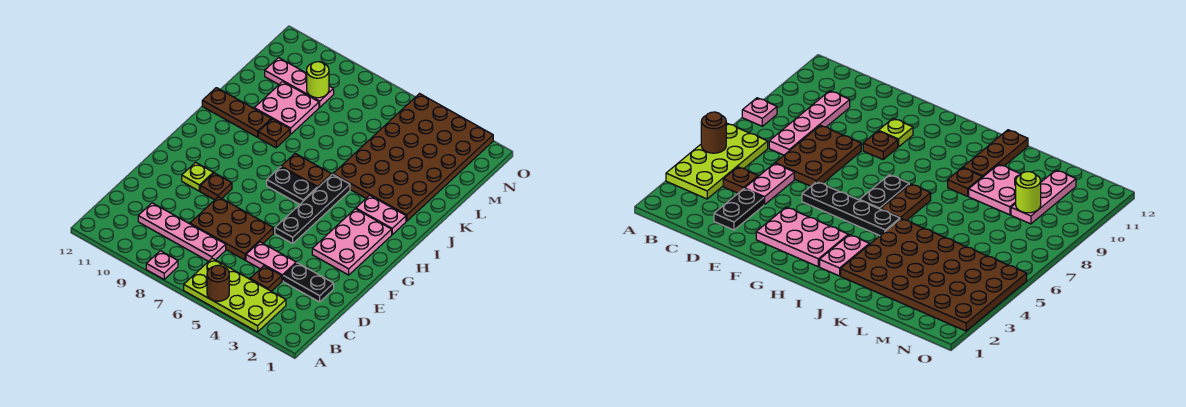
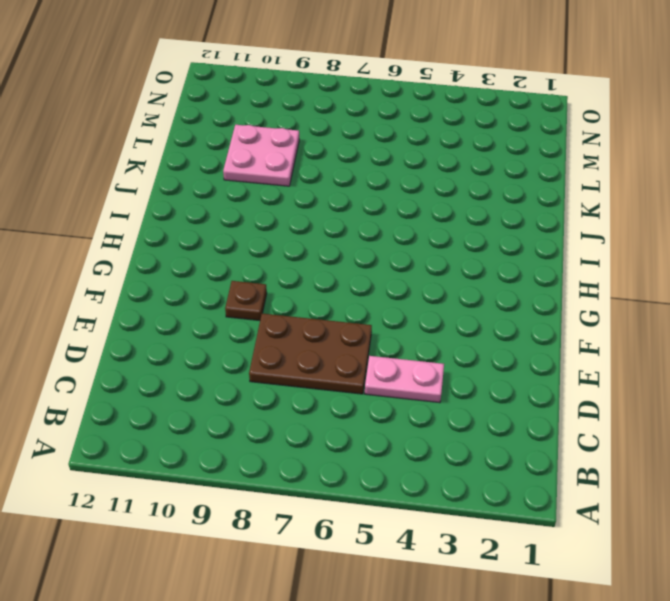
none -> lime plate A3:B6 level 1
none -> pink plate A8 level 1
none -> brown plate C4 level 1

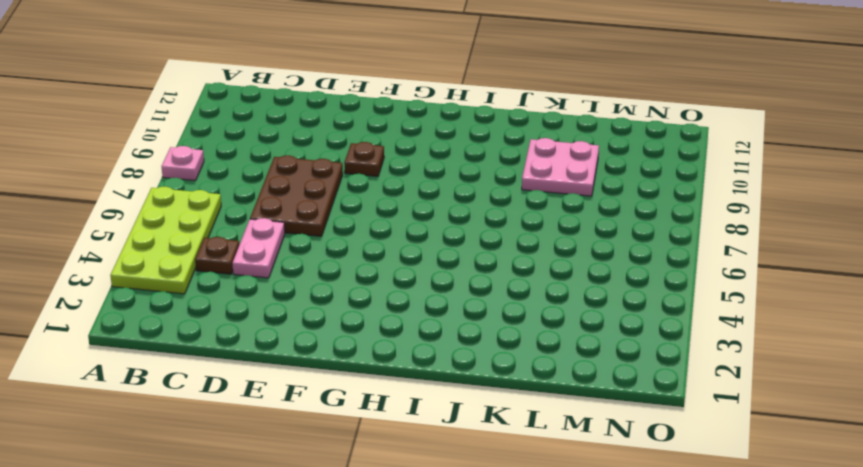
none -> pink plate C7:C10 level 1
none -> black plate D2:D3 level 1
none -> pink plate F2:H3 level 1

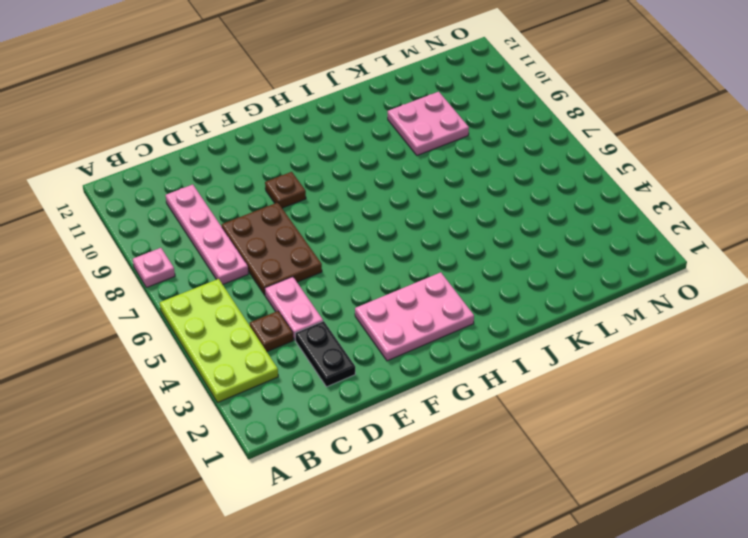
none -> black plate F5:I5 level 1
none -> lime plate F10 level 1
none -> black plate H6:H7 level 1

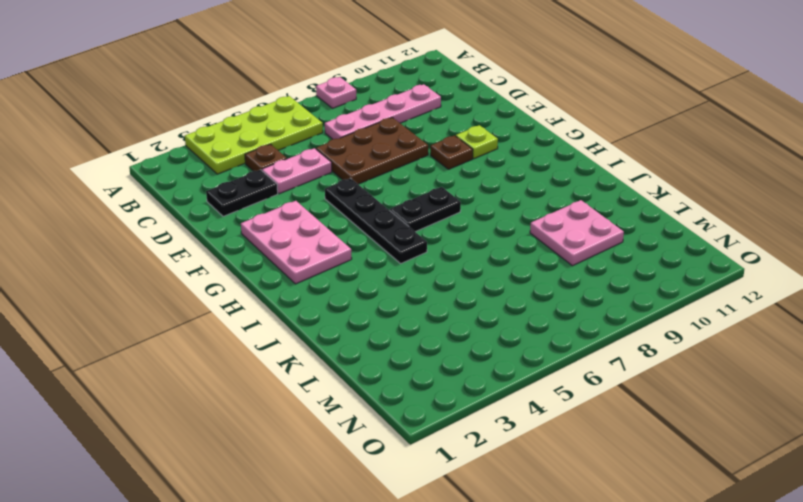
none -> pink plate I2:I3 level 1
none -> brown plate I6:I7 level 1
none -> brown plate J2:O5 level 1

